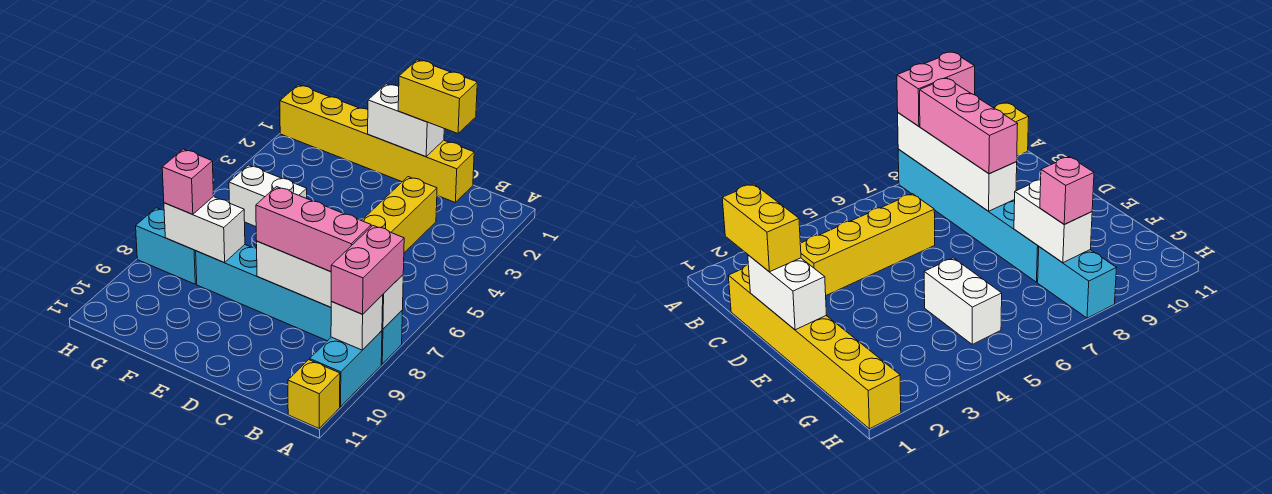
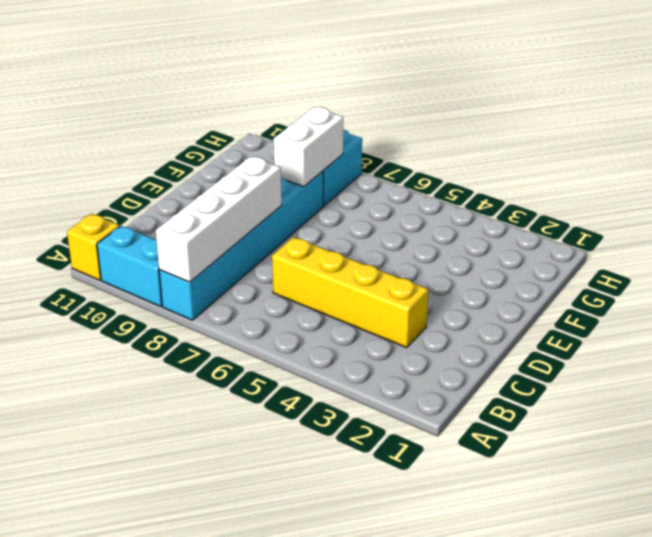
none -> yellow brick C1:H1 level 1
none -> white brick F5:G5 level 1
none -> white brick A9 level 2

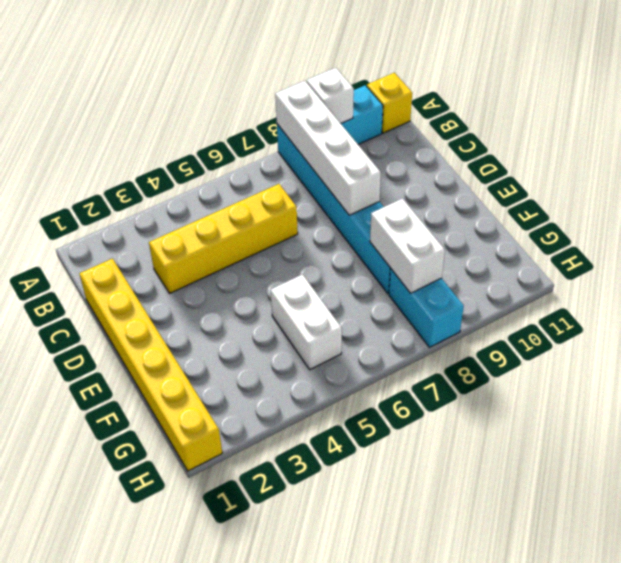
none -> white brick D1:E1 level 2
none -> pink brick A8:A9 level 3
none -> pink brick B8:D8 level 3

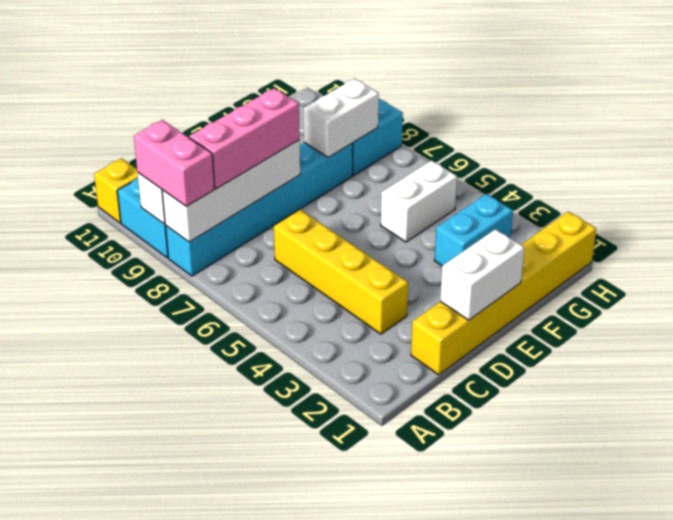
cyan brick F3:G3 level 1 -> none
none -> yellow brick C1:D1 level 3
none -> pink brick G8 level 3

